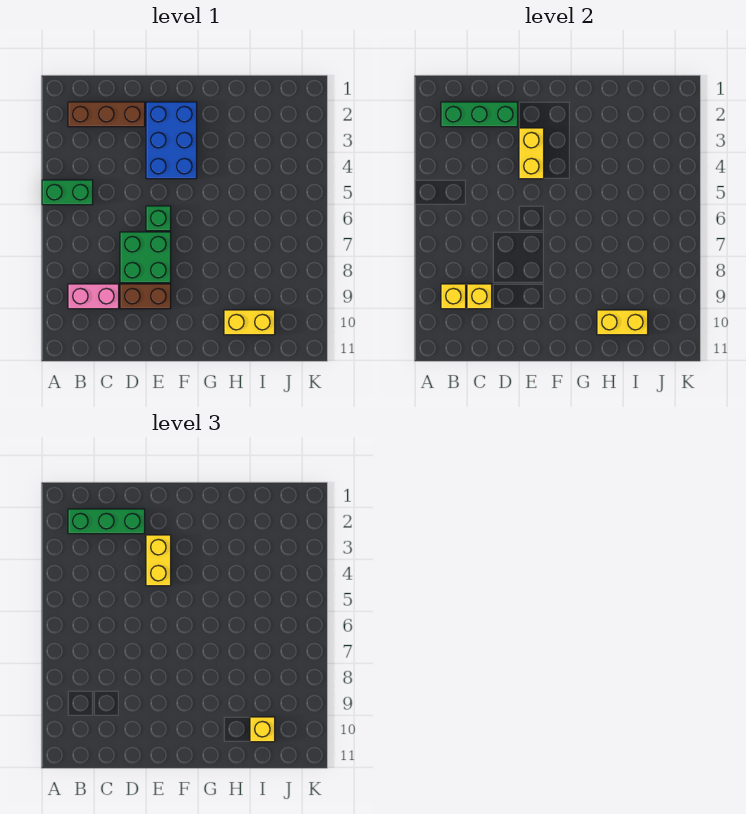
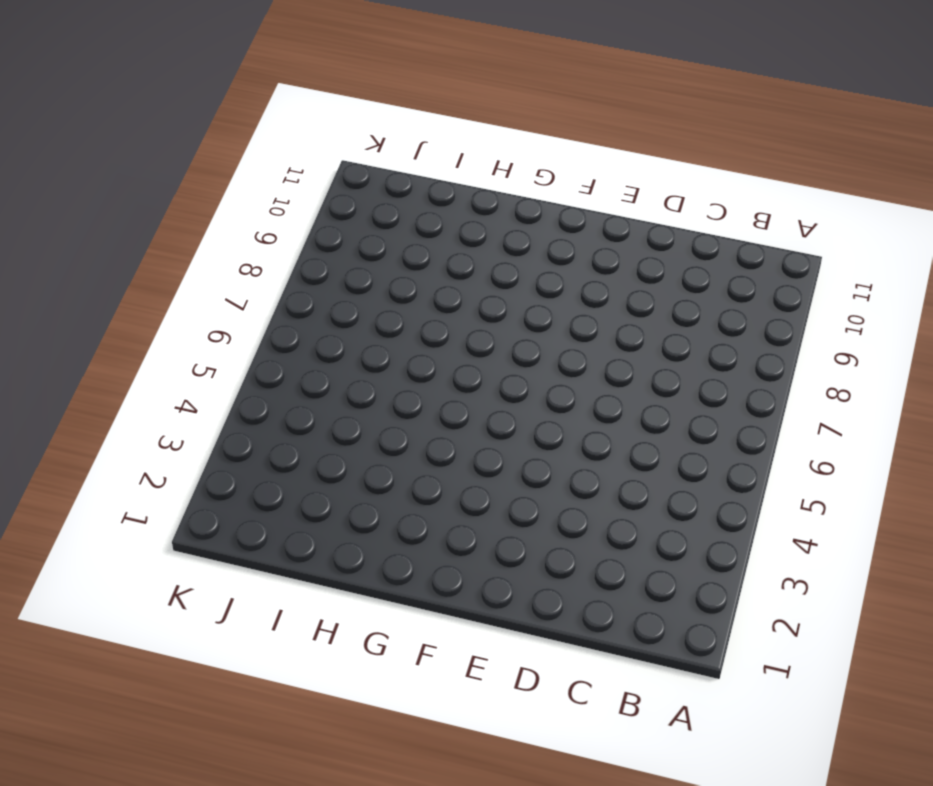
none -> green brick A5:B5 level 1
none -> brown brick B2:D2 level 1
none -> pink brick B9:C9 level 1

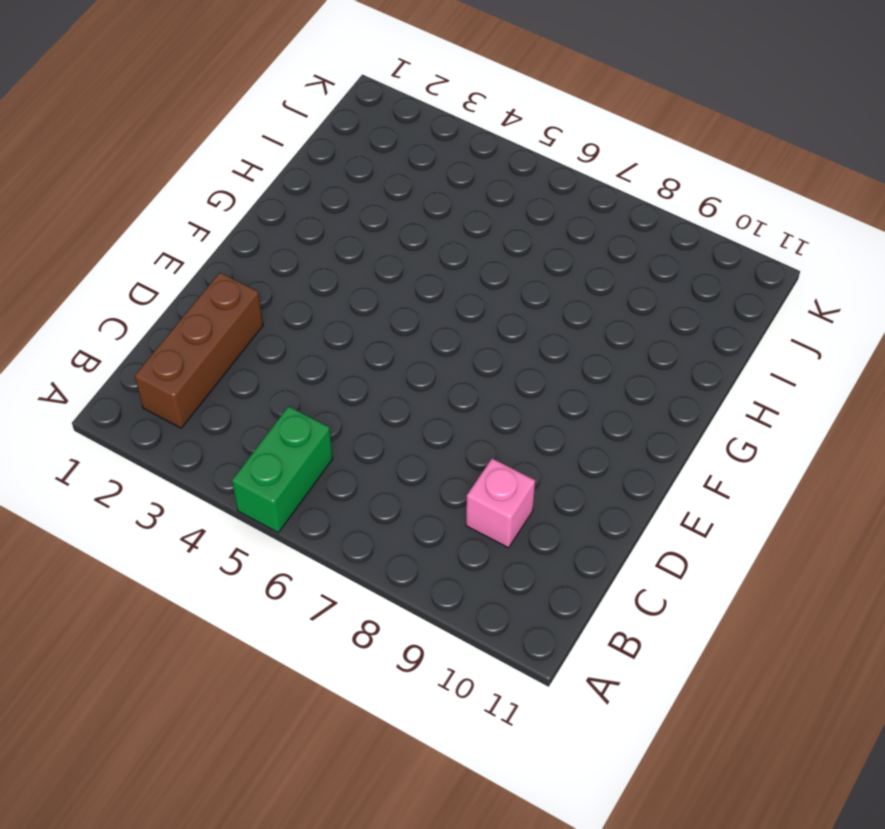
pink brick C9 level 1 -> pink brick B9:C9 level 1
none -> green brick D7:E8 level 1
none -> brown brick D9:E9 level 1
none -> blue brick E2:F4 level 1

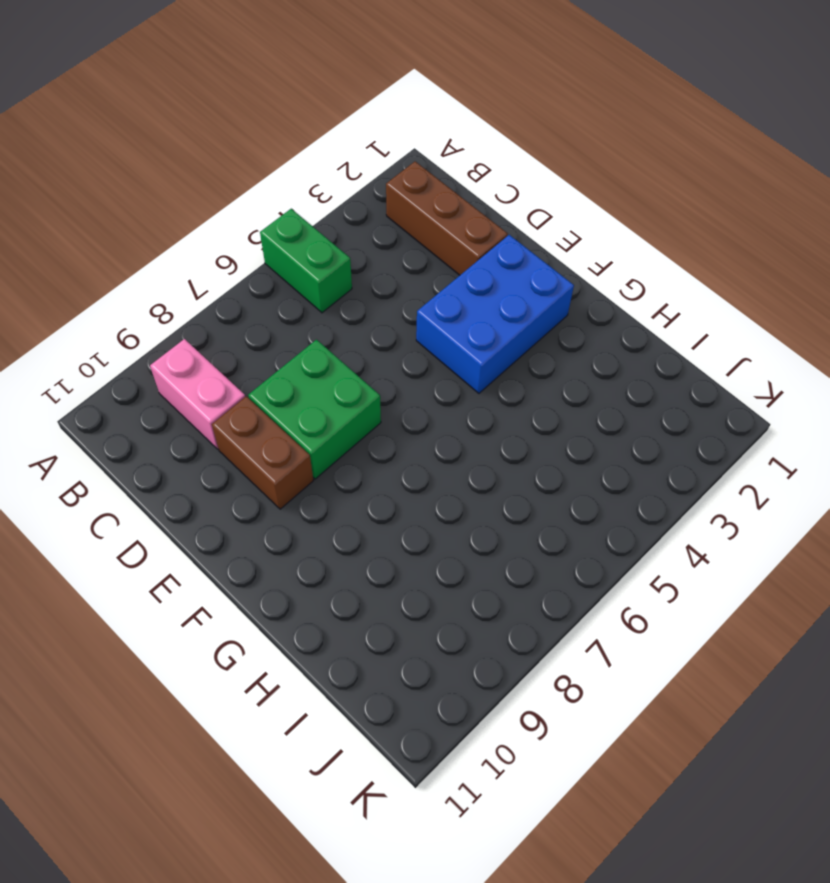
none -> green brick E6 level 1
none -> yellow brick H10:I10 level 1
none -> green brick B2:D2 level 2

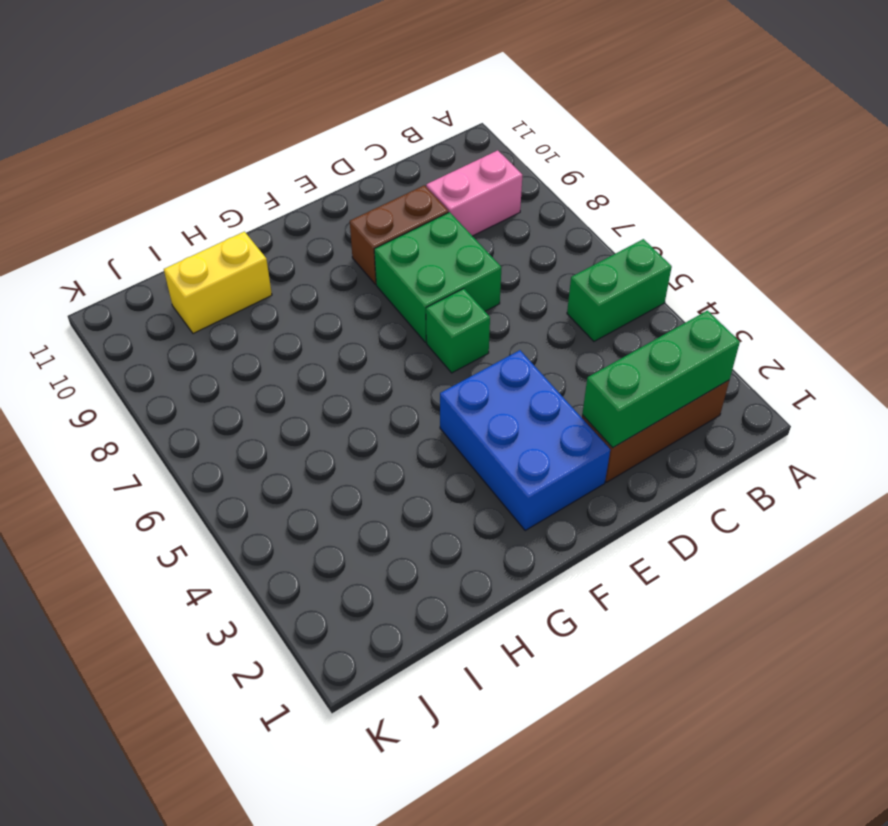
none -> yellow brick B9 level 2
none -> yellow brick C9 level 2
none -> yellow brick E3:E4 level 2

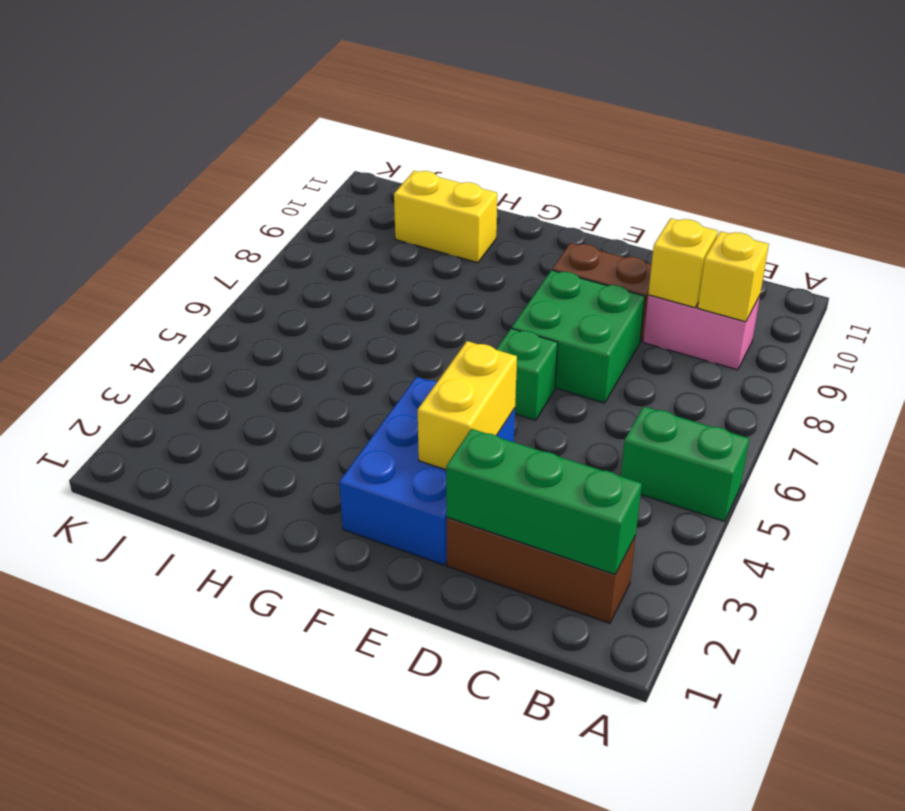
none -> yellow brick H10:I10 level 2
none -> green brick B2:D2 level 3
none -> yellow brick E3:E4 level 3

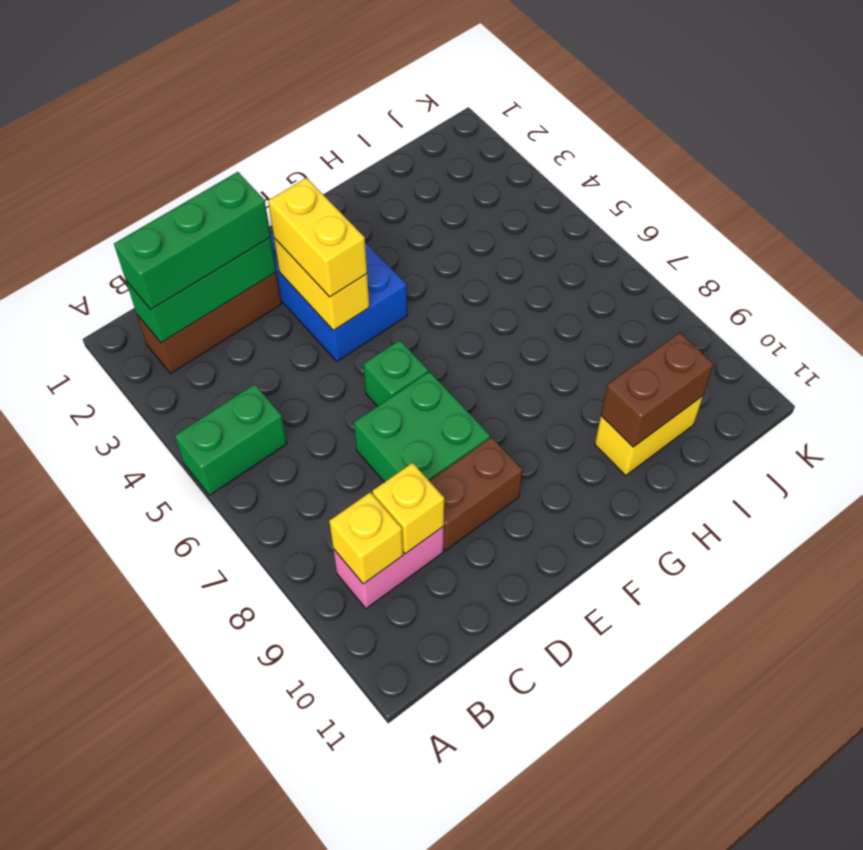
brown brick H10:I10 level 2 -> yellow brick H10:I10 level 2
none -> yellow brick I10 level 3

